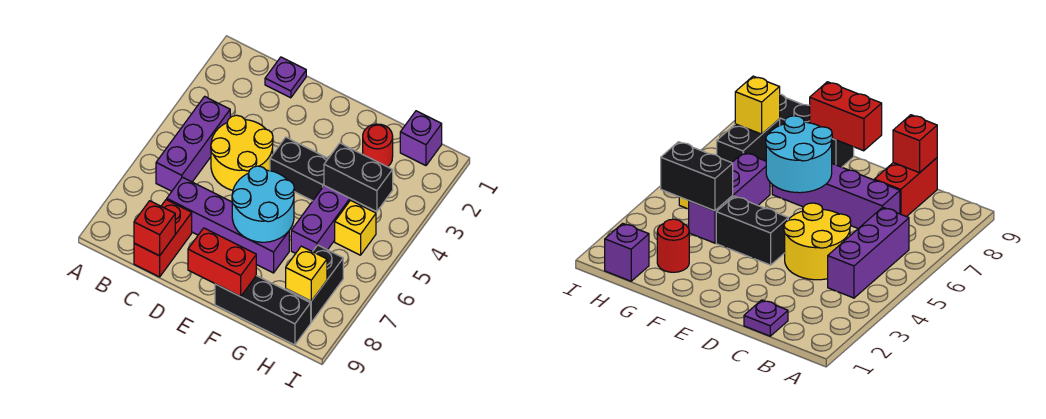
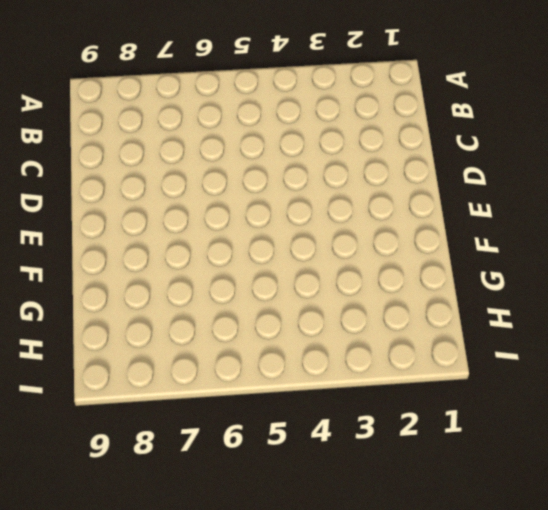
none -> purple brick B4:B6 level 1
none -> purple plate C1 level 1
none -> yellow round brick C4:D5 level 1

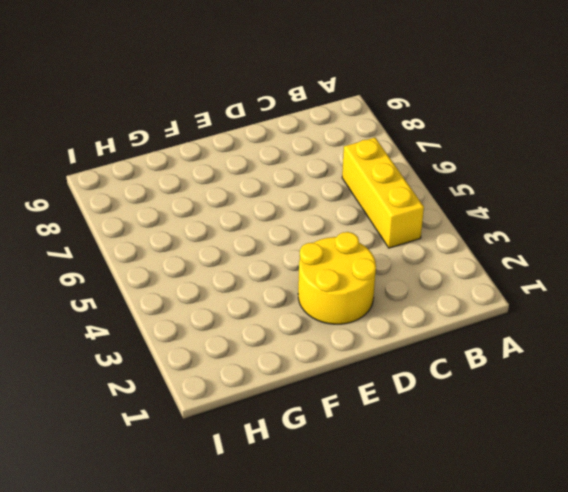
yellow brick B4:B6 level 1 -> purple brick B4:B6 level 1
yellow round brick D2:E3 level 1 -> yellow round brick C4:D5 level 1
none -> purple plate C1 level 1
none -> purple brick C7:F7 level 1
none -> red brick C8:C9 level 1

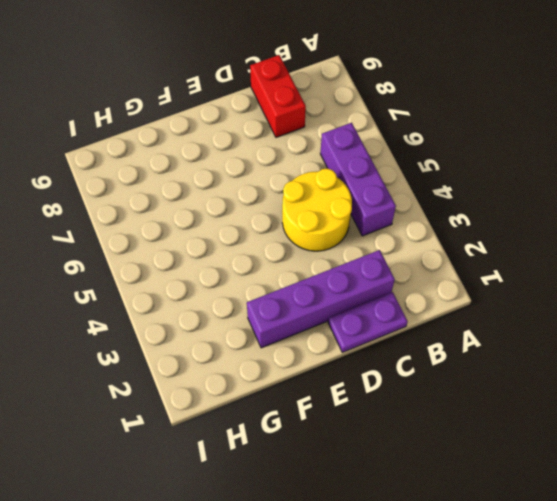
purple plate C1:D1 level 1 -> purple plate C1 level 1
purple brick C2:F2 level 1 -> purple brick C7:F7 level 1
none -> black brick E4:F4 level 1
none -> black brick F9:H9 level 1
none -> red round brick G2 level 1

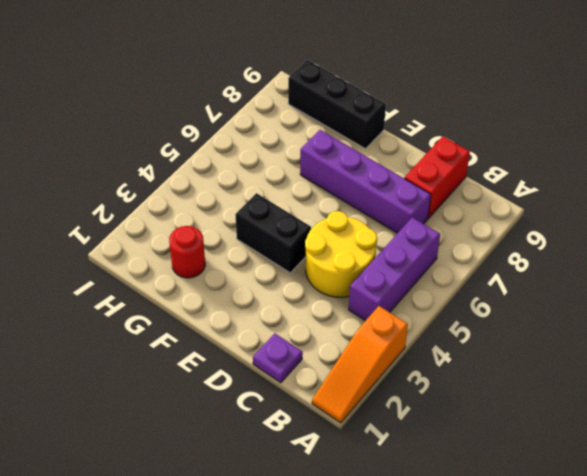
orange slope A1:A3 level 1 top 3 -> none
none -> purple brick G4:G6 level 1
none -> purple brick H1 level 1
none -> yellow brick H5 level 1

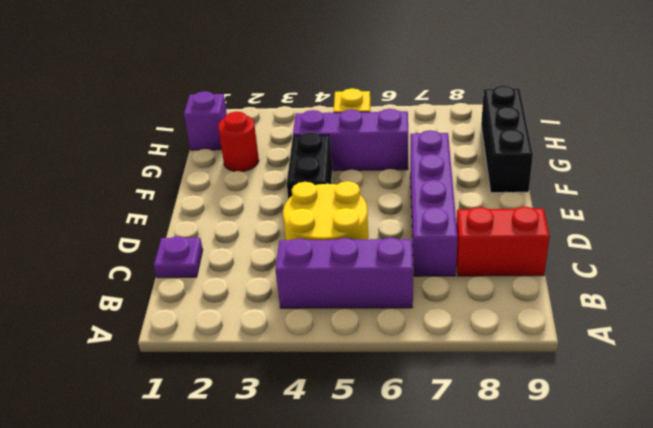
none -> black brick H7:H8 level 1
none -> red brick C9 level 2
none -> cyan round brick E6:F7 level 2

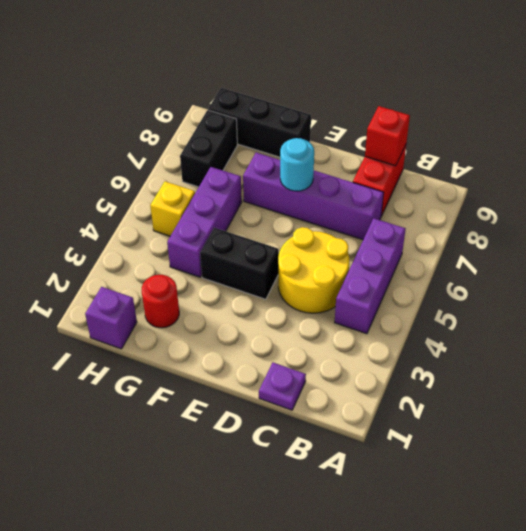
cyan round brick E7 level 2 -> cyan round brick E6:F7 level 2
none -> red brick E9:F9 level 2
none -> black brick G4:H4 level 2
none -> yellow brick H8 level 2

